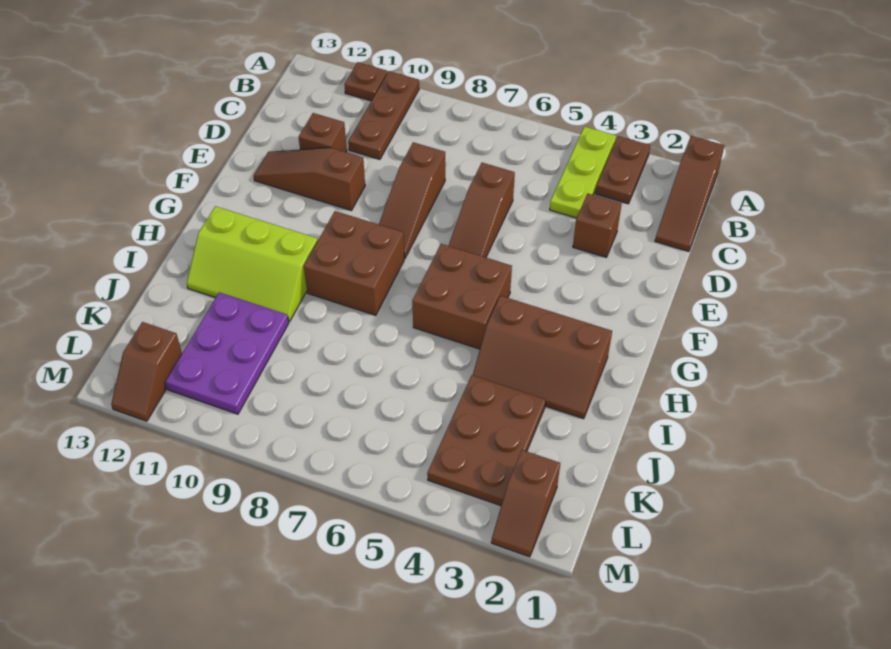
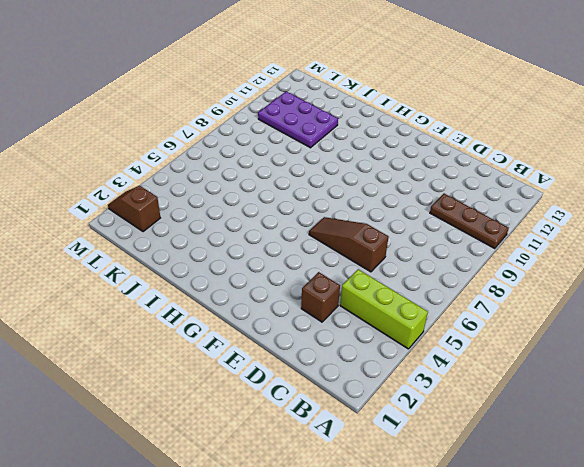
lime brick A4:C4 level 1 -> lime plate A4:C4 level 1
none -> brown slope A1:C1 level 1 top A
none -> brown plate A3:B3 level 1
none -> brown plate A11 level 1

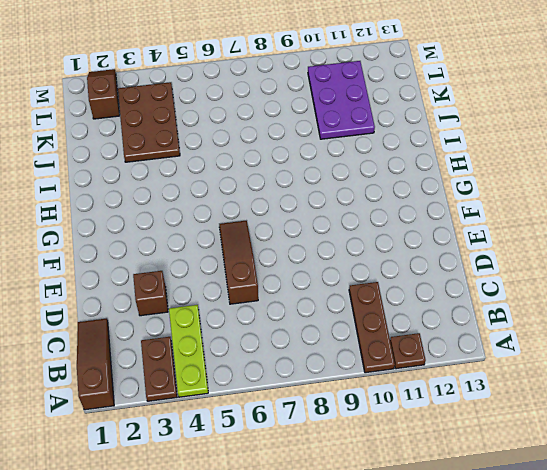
none -> brown slope D8:F8 level 1 top D
none -> brown brick D11 level 1
none -> brown slope E10:E12 level 1 top 10

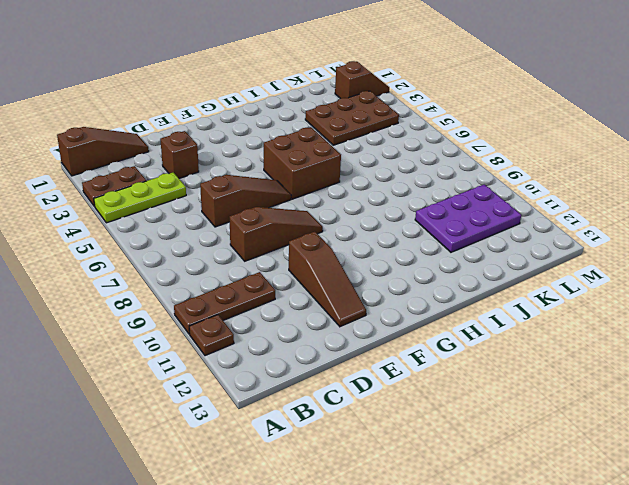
none -> brown brick D11 level 1
none -> brown brick G8:H9 level 1
none -> brown slope H2:I4 level 1 top H

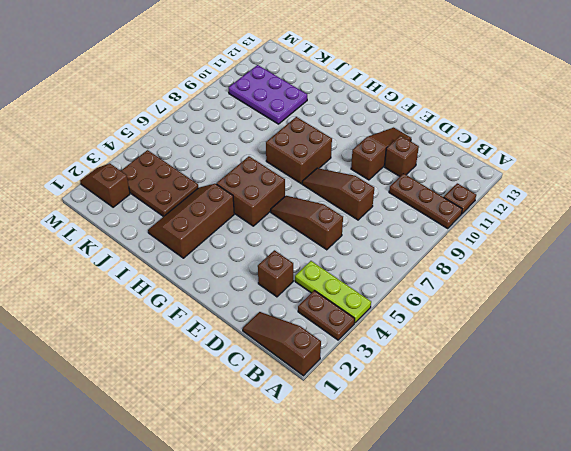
none -> lime slope H10:I12 level 1 top H
none -> brown slope L12:M12 level 1 top L

